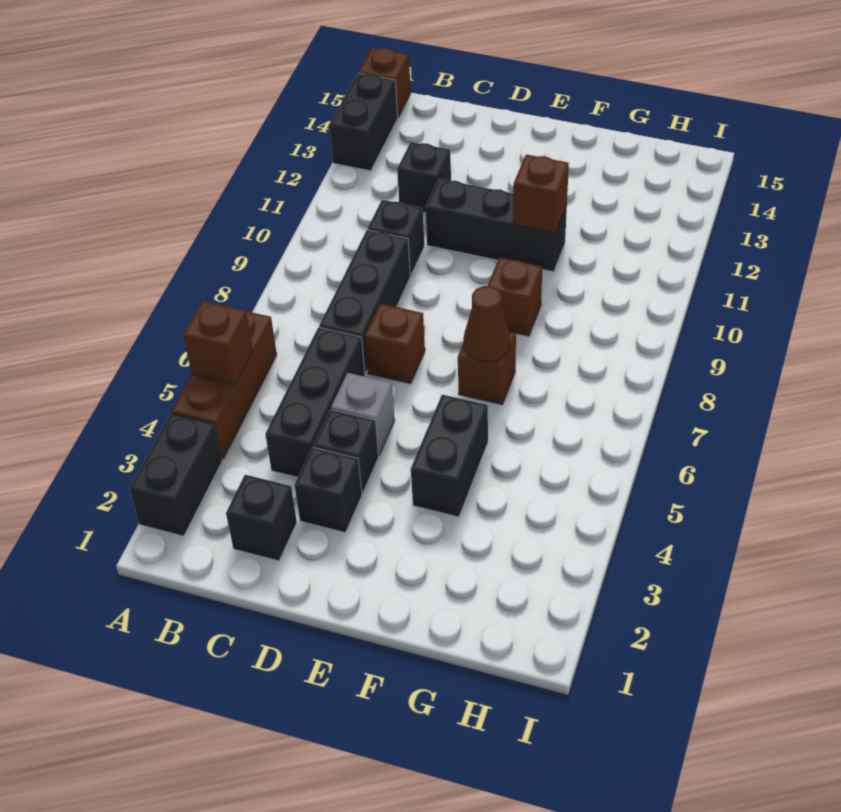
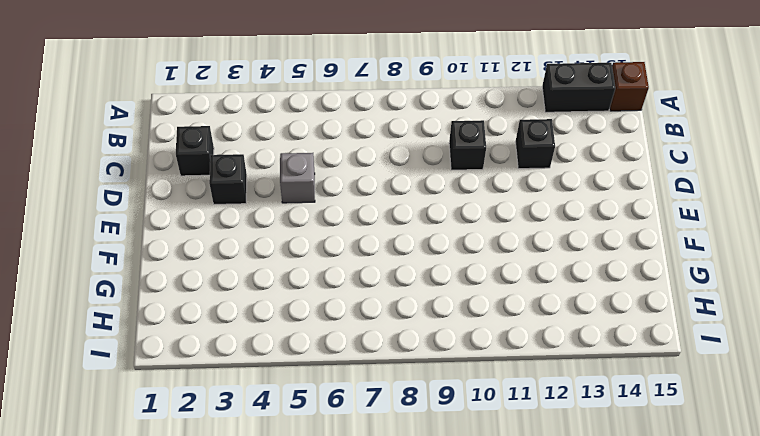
none -> black brick A2:A3 level 1
none -> brown brick A4:A6 level 1
none -> black brick C4:C6 level 1

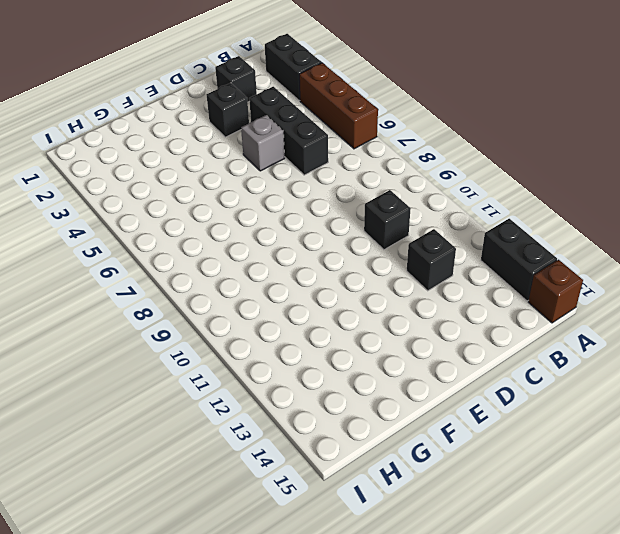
none -> black brick C7:C9 level 1
none -> black brick D4 level 1
none -> brown brick D7 level 1

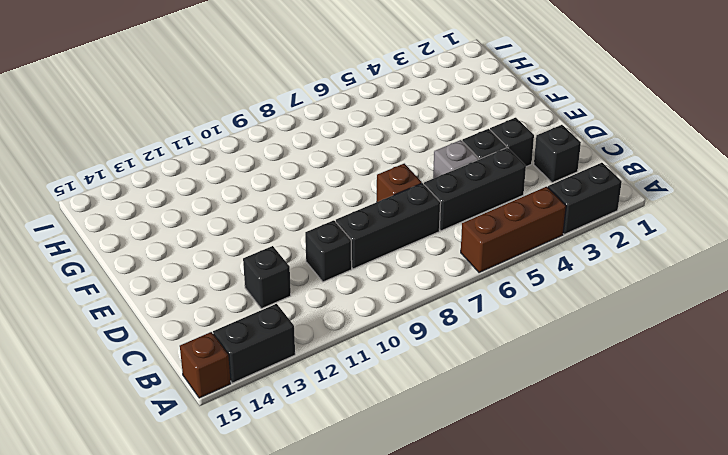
none -> black brick D11:F11 level 1
none -> black brick F4:F5 level 1
none -> brown brick F7 level 1

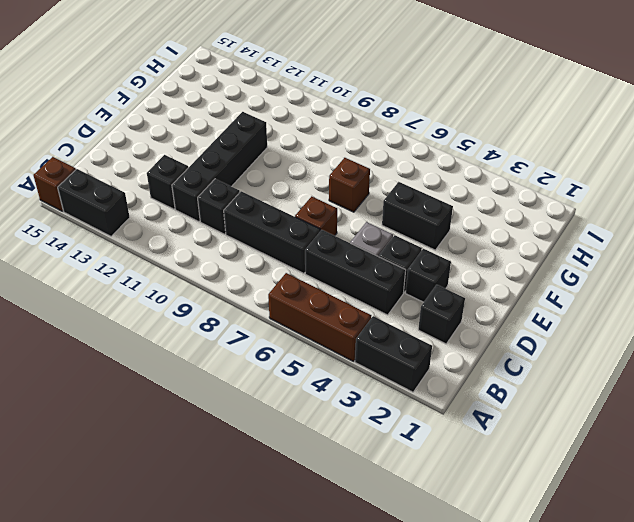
black brick C11:F11 level 1 -> black brick D11:F11 level 1
none -> brown brick F9 level 1
none -> brown brick A5 level 2
none -> brown cone F7 level 2

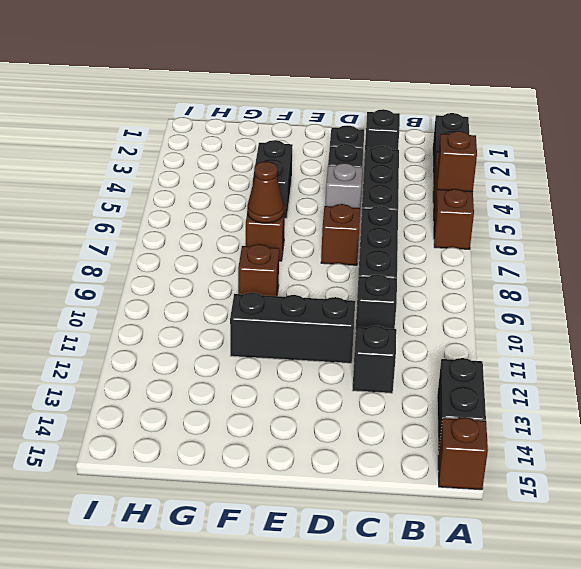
none -> brown brick F11 level 2

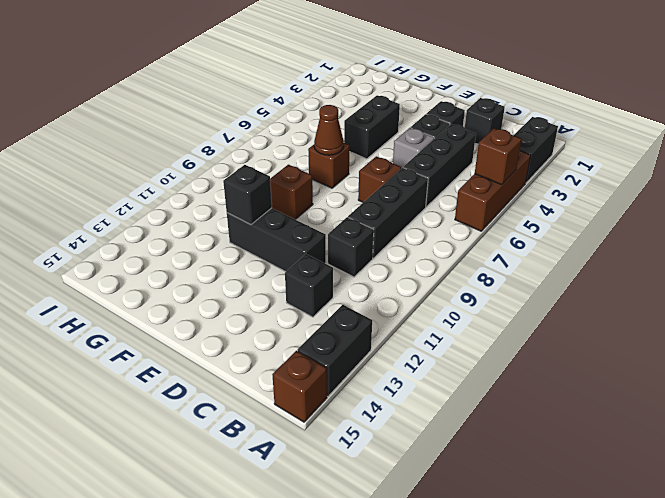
black brick F11 level 2 -> brown brick F11 level 2

